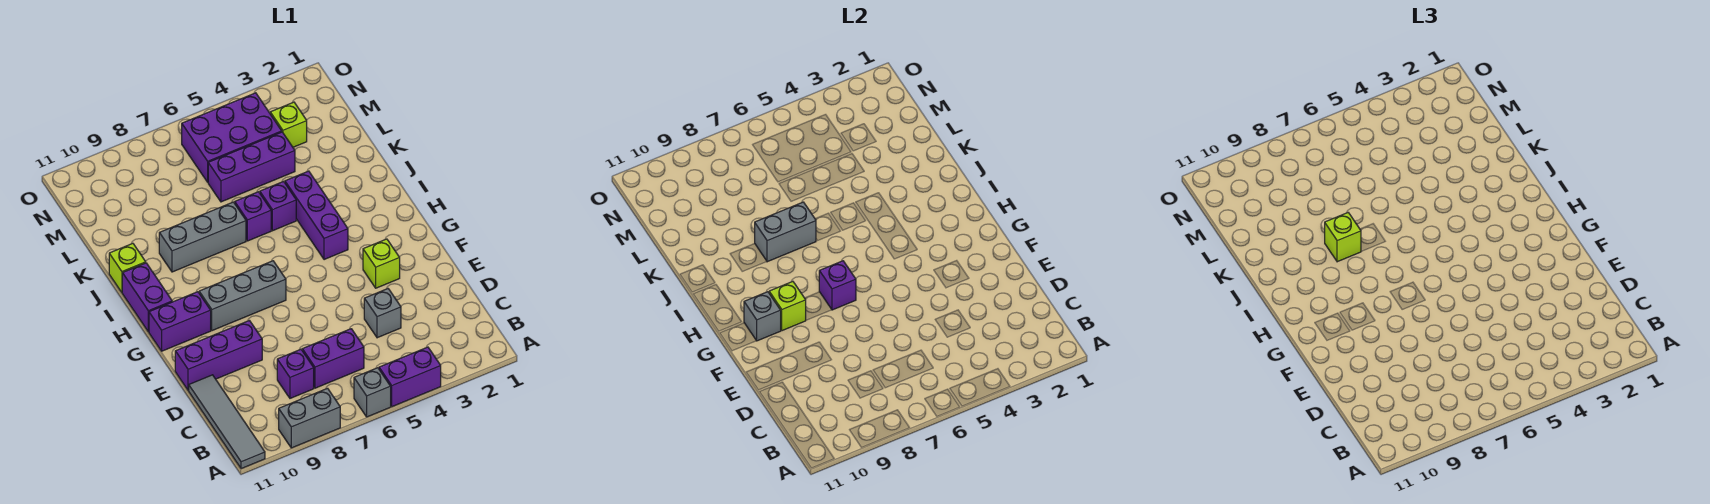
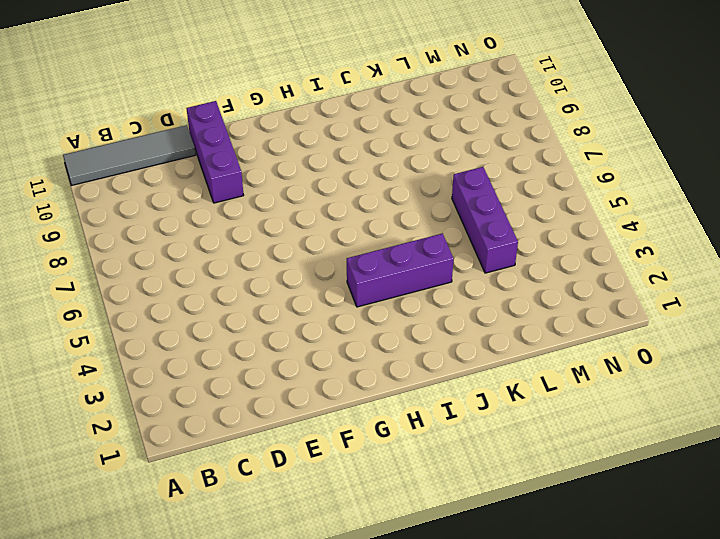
none -> purple brick A4:A5 level 1
none -> grey brick A6 level 1
none -> grey brick A8:A9 level 1

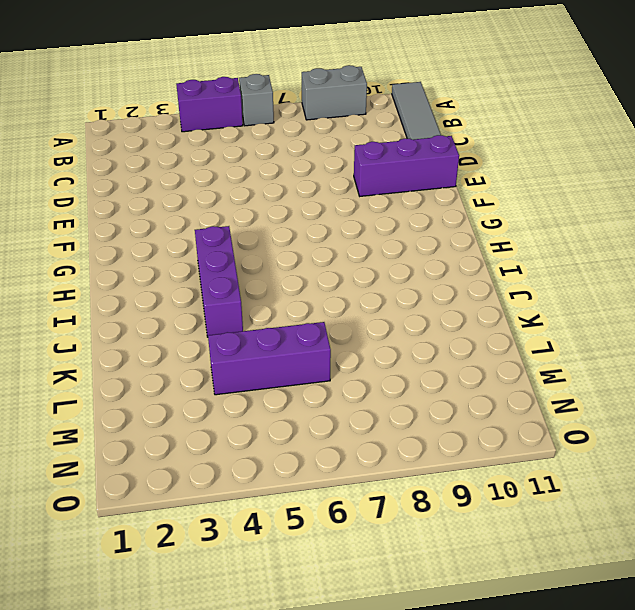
none -> purple brick C6:C7 level 1
none -> purple brick C8 level 1
none -> grey brick D4 level 1

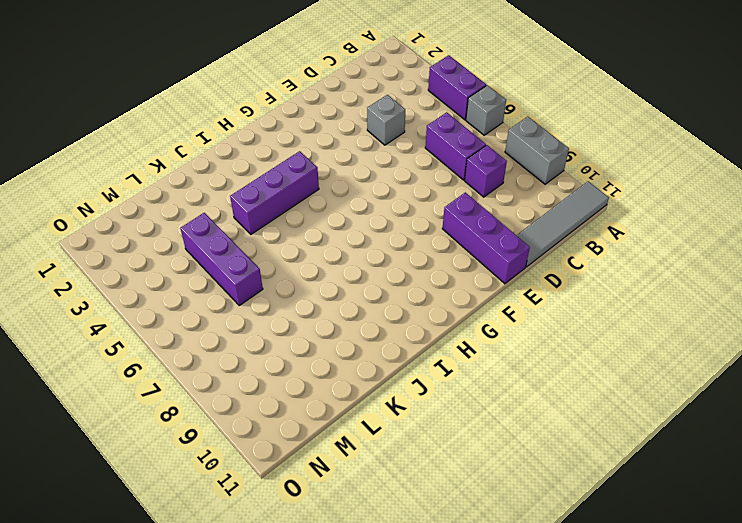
none -> lime brick F3 level 1
none -> grey brick G7:G9 level 1
none -> purple brick G10:G11 level 1

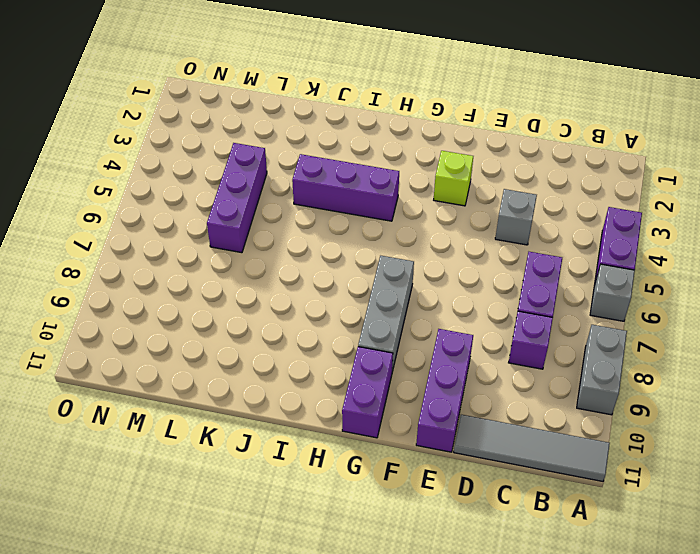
none -> purple brick H11:I11 level 1
none -> purple brick J5 level 1
none -> purple brick J6 level 1

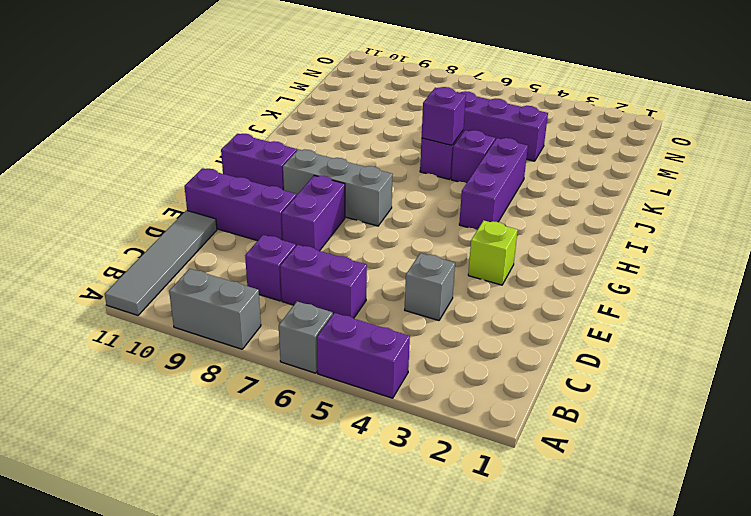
purple brick E8:F8 level 1 -> purple brick H11:I11 level 1
purple brick J6 level 2 -> purple brick G7 level 2
none -> grey brick J7:J9 level 1
none -> lime brick J11 level 1
none -> lime brick M3 level 1

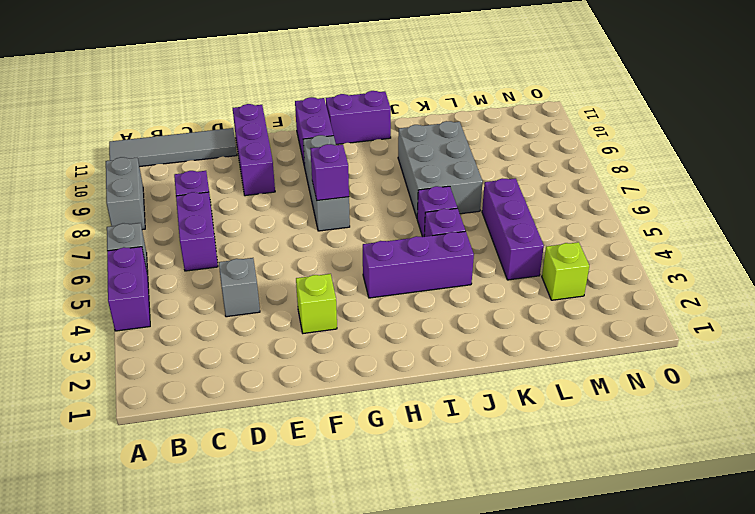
grey brick J7:K9 level 1 -> grey brick J7:J9 level 1
none -> lime brick J11 level 1
none -> purple brick M4:N6 level 1
none -> lime brick G9 level 2

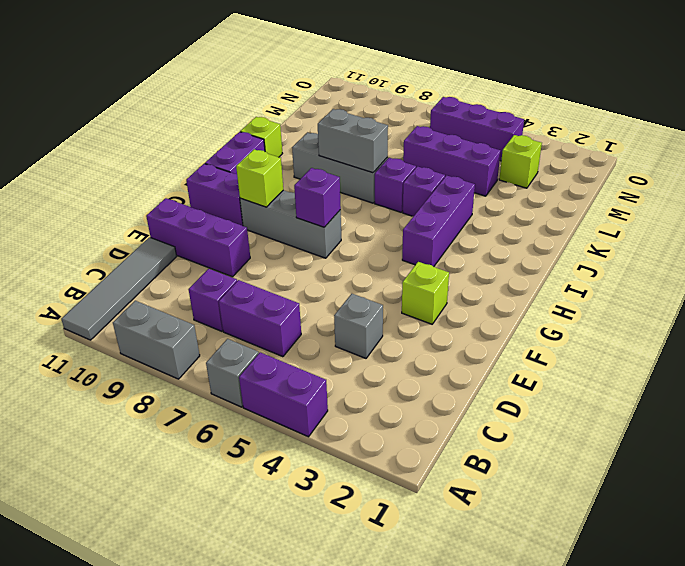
purple brick N4:N6 level 1 -> purple brick M4:N6 level 1
none -> grey brick G10 level 2
none -> lime brick J8 level 3

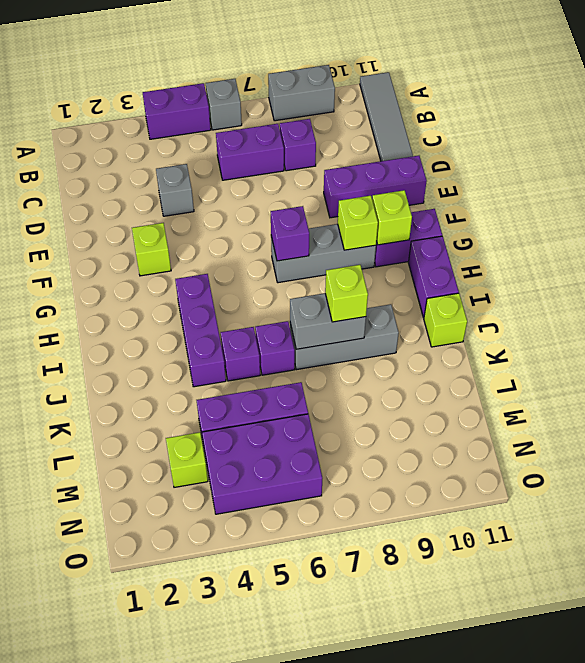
lime brick G10 level 2 -> grey brick G10 level 2

